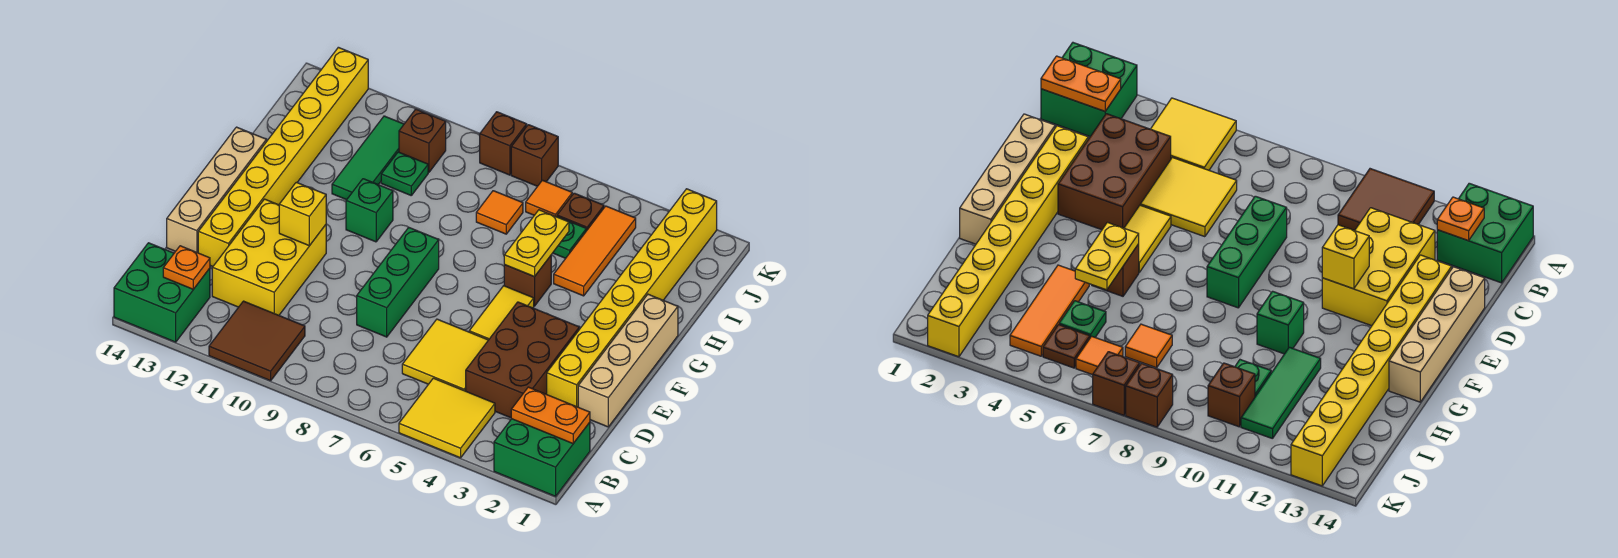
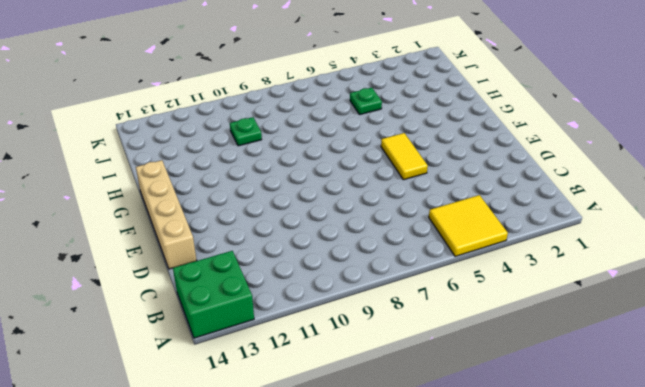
none -> green brick A1:B2 level 1
none -> brown tile A10:B11 level 1
none -> brown brick C3:E4 level 1

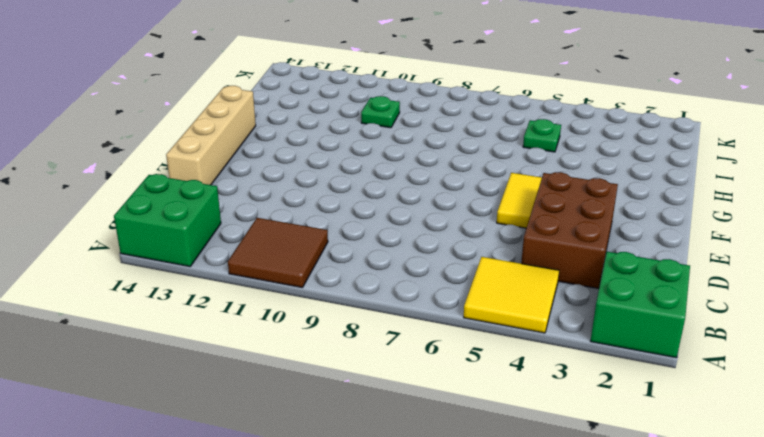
none -> yellow tile C5:D6 level 1
none -> yellow brick C11:E12 level 1
none -> tan brick D1:G1 level 1

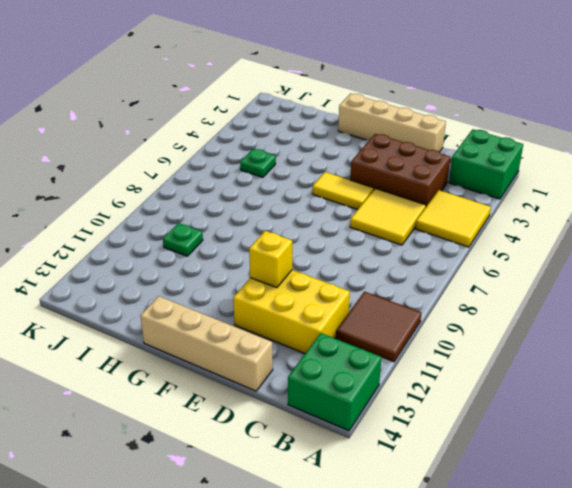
none -> yellow brick D2:K2 level 1
none -> green brick D8:F8 level 1
none -> yellow brick D13:K13 level 1

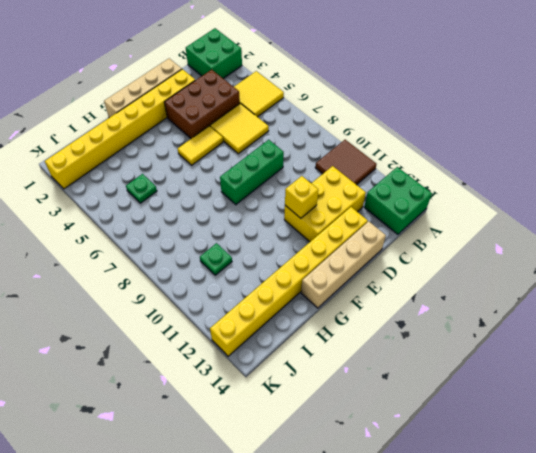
none -> brown brick G5 level 1
none -> green brick G10 level 1
none -> orange tile H4:J4 level 1

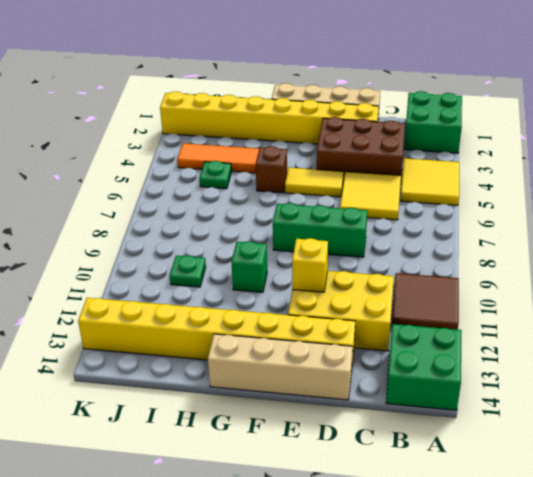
none -> green tile H11:J11 level 1
none -> orange tile I7 level 1
none -> brown plate J5 level 1

